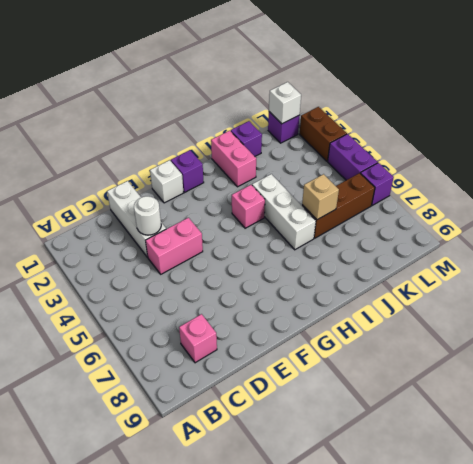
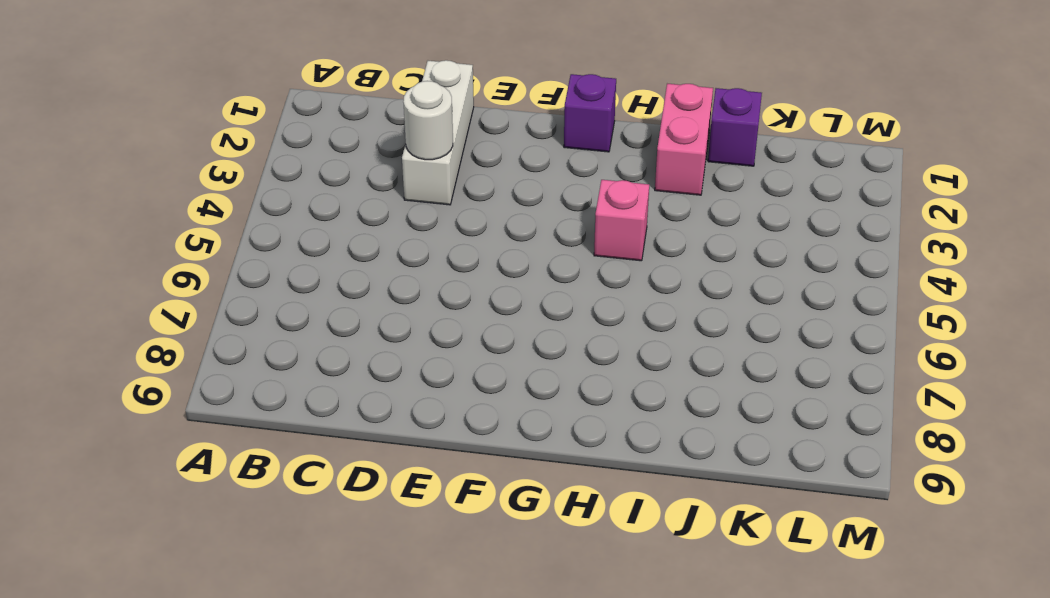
none -> pink brick C8 level 1
none -> pink brick D4:E4 level 1
none -> white brick F1 level 1

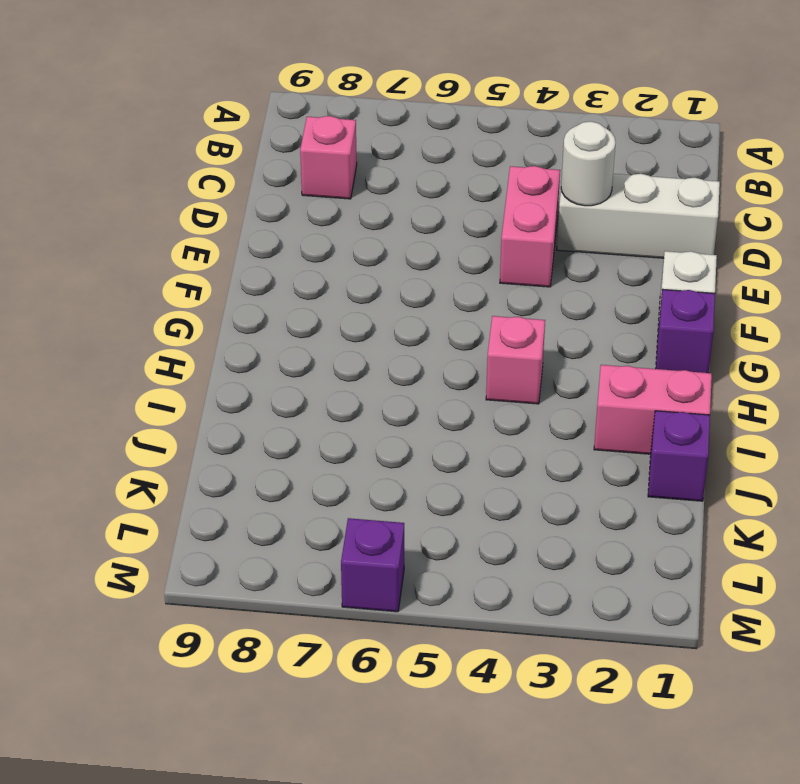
none -> white brick I4:I6 level 1
none -> brown brick J6:L6 level 1
none -> purple brick L1 level 1

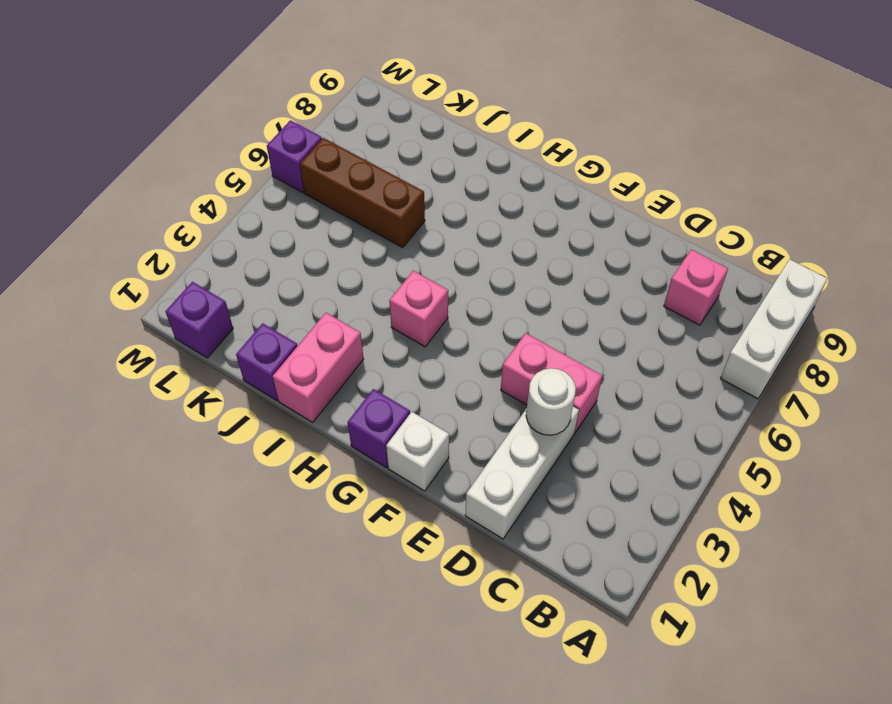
white brick A7:A9 level 1 -> white brick I4:I6 level 1
none -> brown brick M2:M3 level 1
none -> purple brick M4:M5 level 1
none -> tan brick J6 level 2

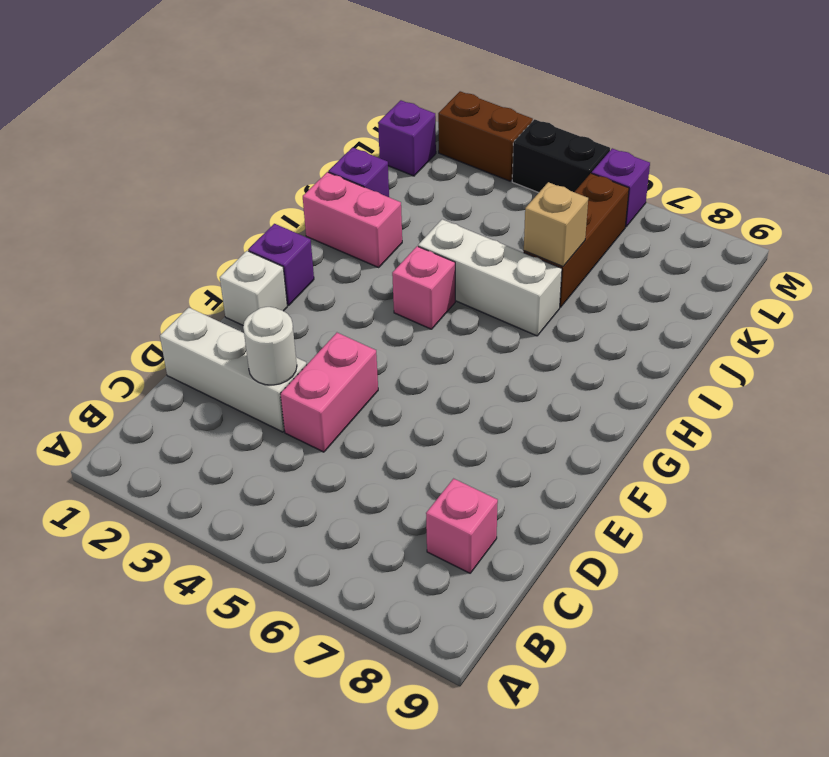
black brick M4:M5 level 1 -> purple brick M4:M5 level 1
none -> white brick L1 level 2

